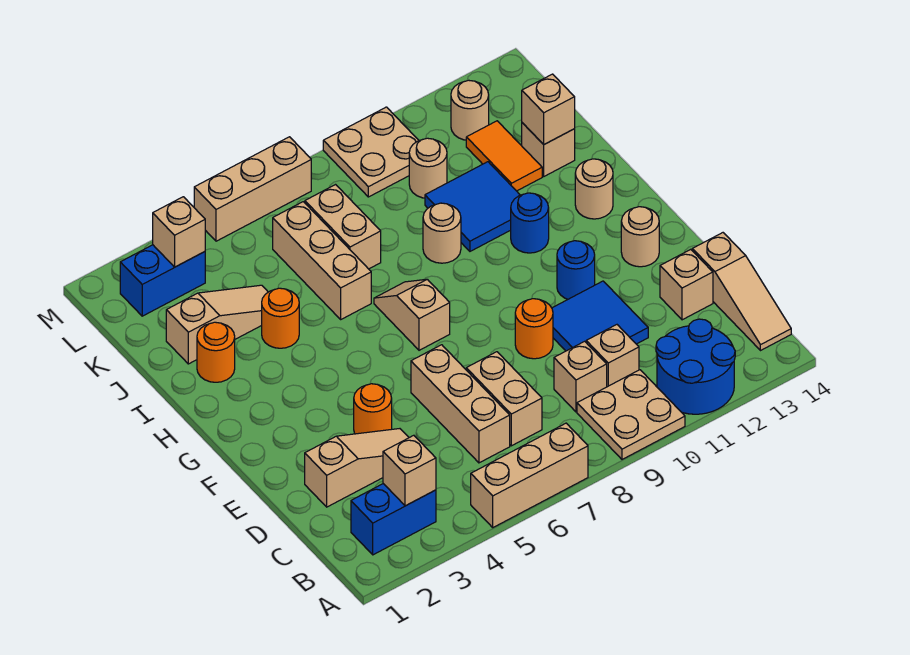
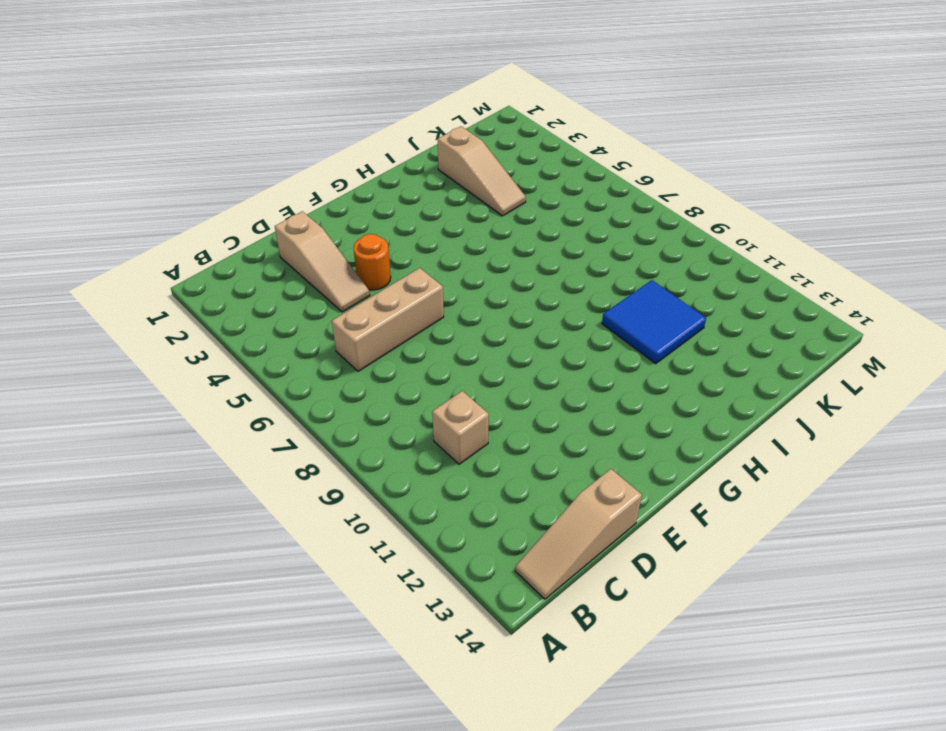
none -> tan brick A5:A7 level 1
none -> tan plate A9:B10 level 1
none -> blue round brick A11:B12 level 1
none -> blue brick B2:B3 level 1

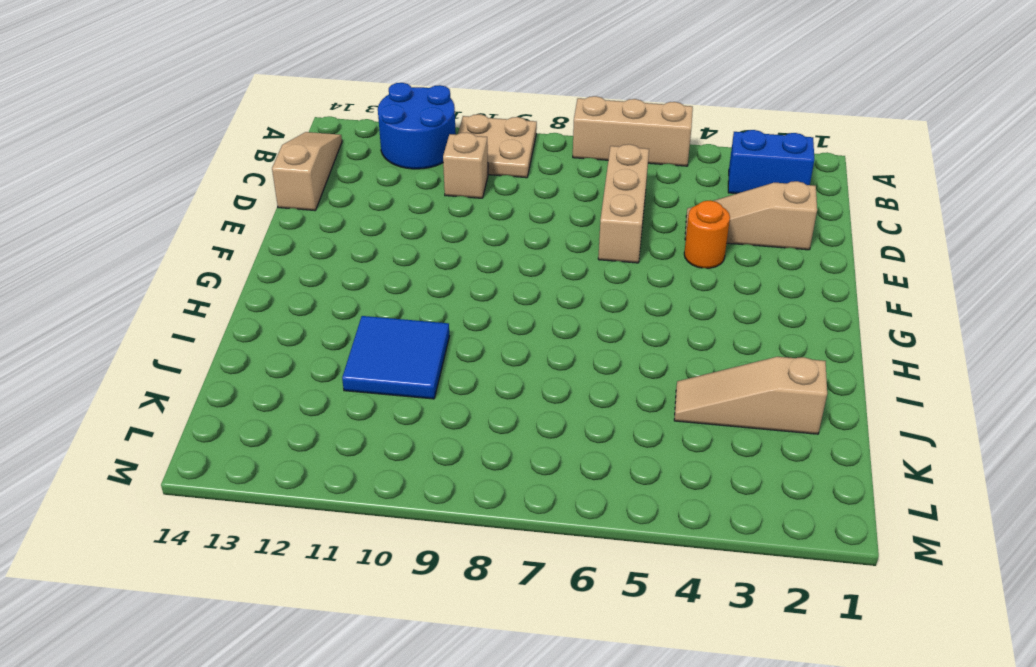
none -> tan brick C7:D7 level 1
none -> tan brick C9 level 1
none -> blue tile D10:E11 level 1
none -> tan brick D13 level 1

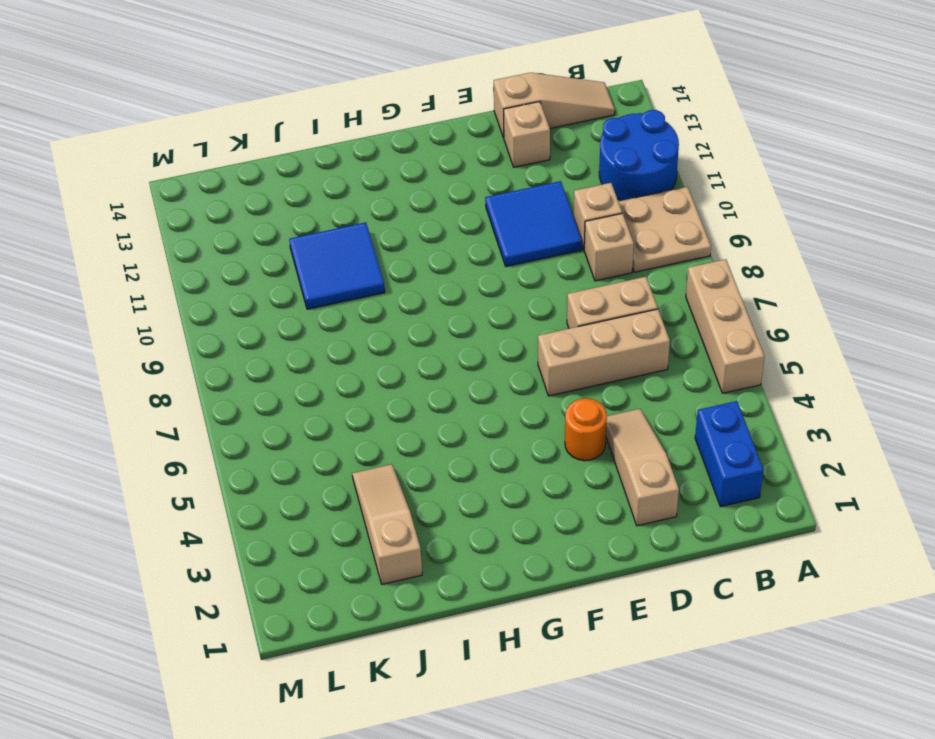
none -> orange round brick E9 level 1
none -> blue round brick F11 level 1
none -> tan round brick F13 level 1
none -> tan slope G7:H7 level 1 top G

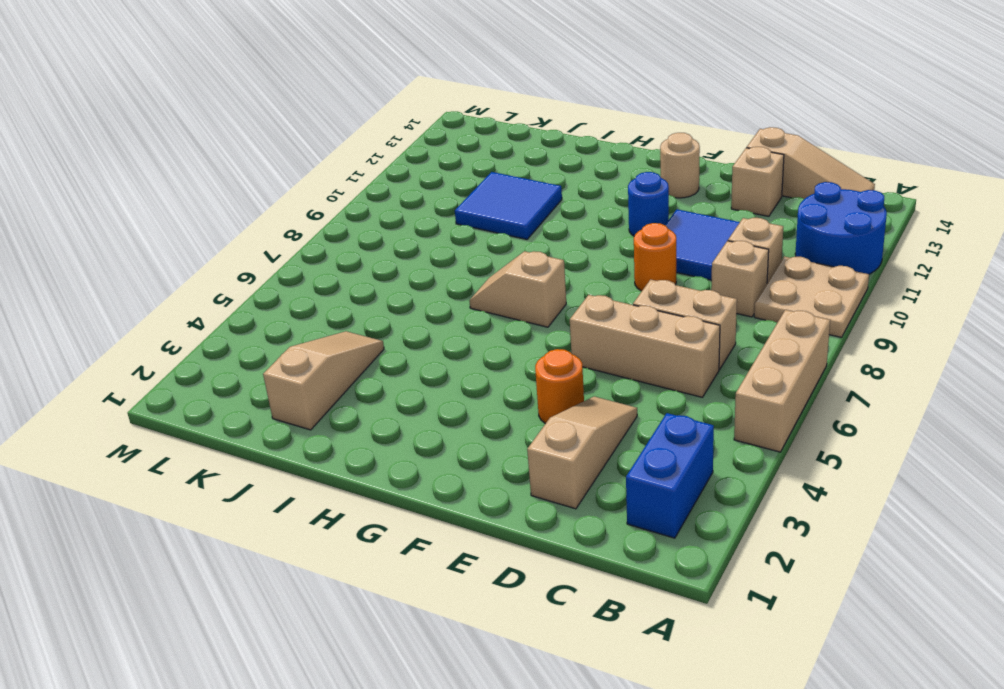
none -> blue round brick H11 level 1
none -> tan round brick H13 level 1
none -> orange round brick I2 level 1
none -> orange round brick I4 level 1

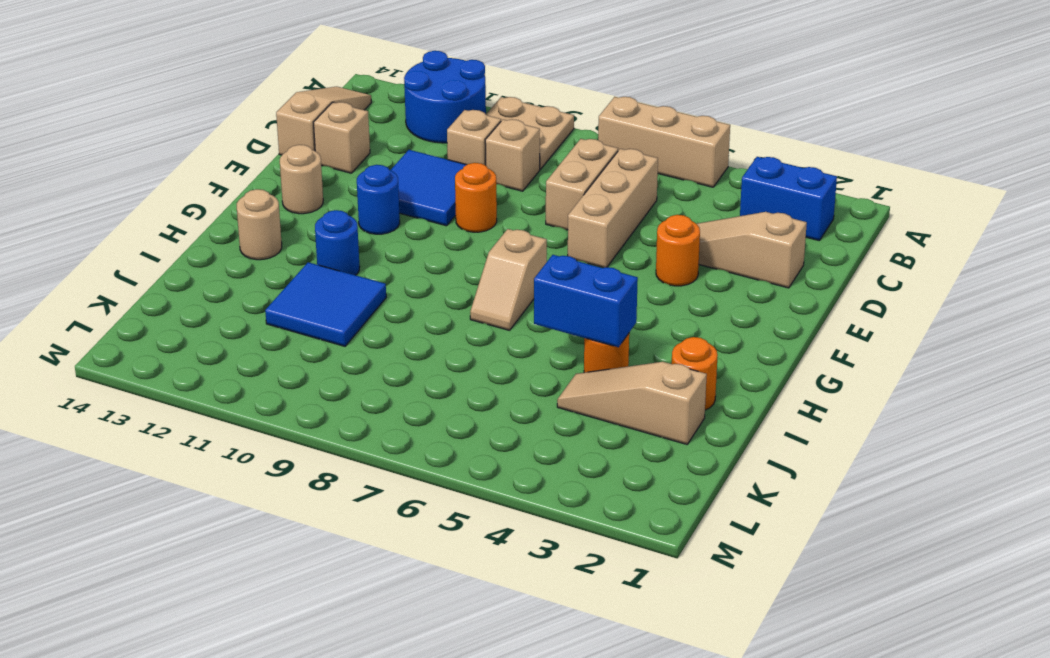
blue brick I4:I5 level 2 -> blue brick L2:L3 level 1
none -> tan brick I6:K6 level 1
none -> tan round brick I9 level 1
none -> tan brick J7:K7 level 1
none -> orange tile J12:K12 level 1

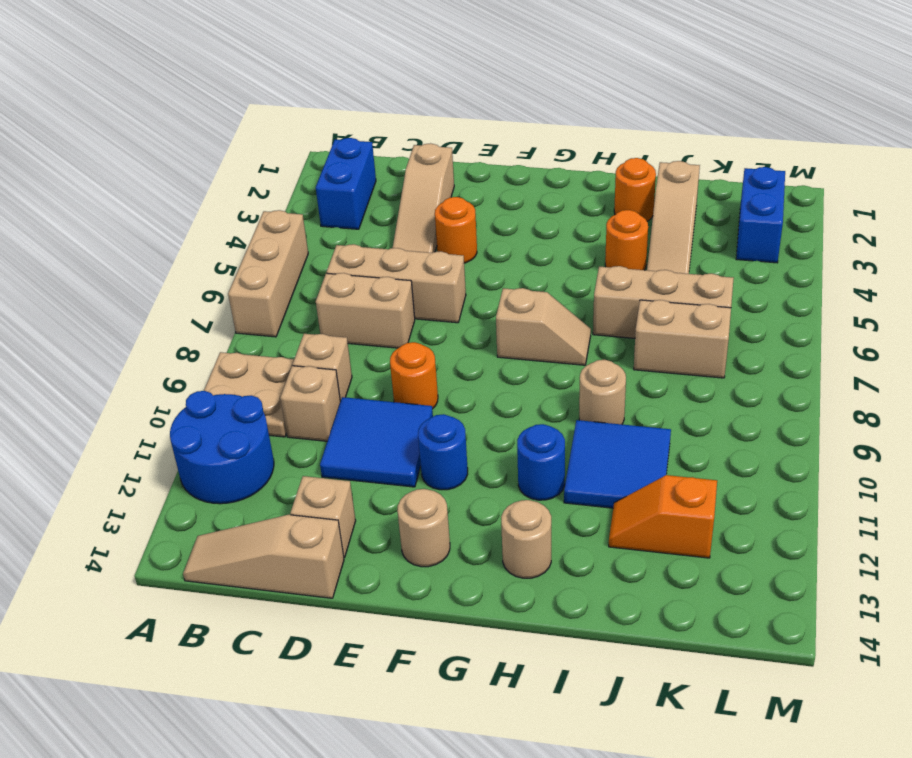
orange slope J12:K12 level 1 top K -> orange tile J12:K12 level 1
none -> tan brick J13 level 1
none -> tan round brick K10 level 1
none -> tan plate L9:M10 level 1
none -> tan round brick L12 level 1

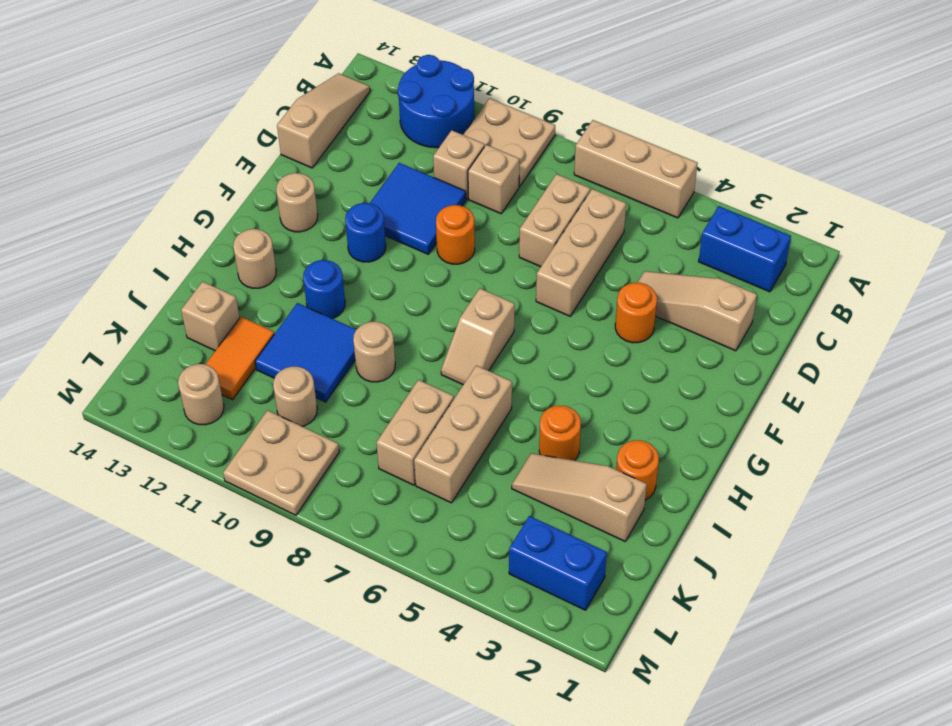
none -> tan brick D13 level 1
none -> tan brick M5:M7 level 1
none -> tan brick B3 level 2
none -> tan brick J13 level 2

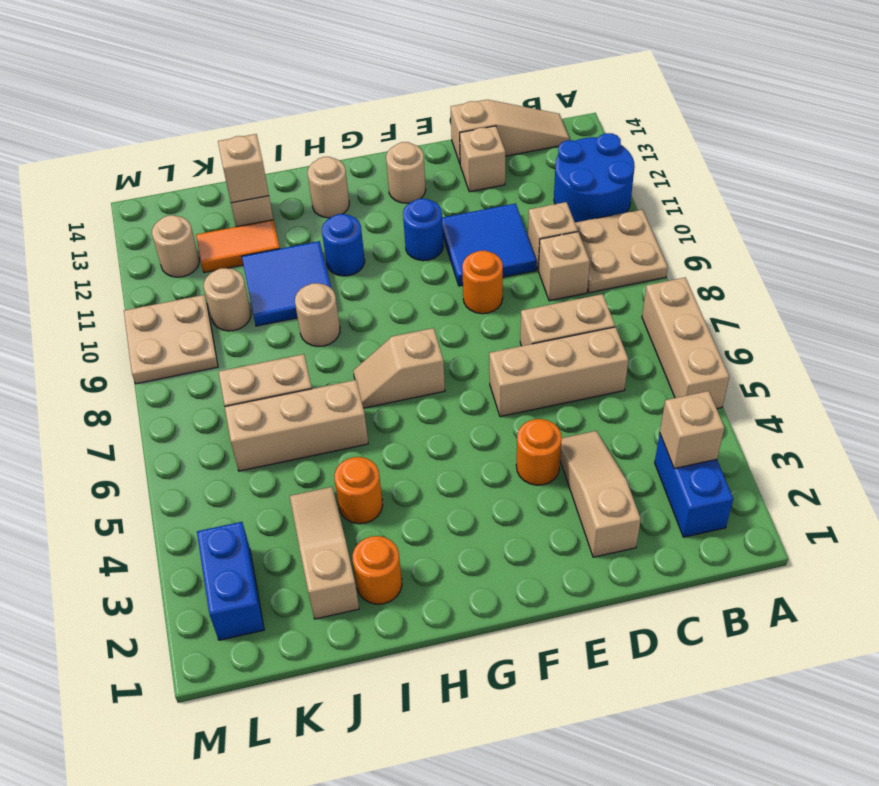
none -> tan brick M5:M7 level 1
none -> tan brick L3 level 2

